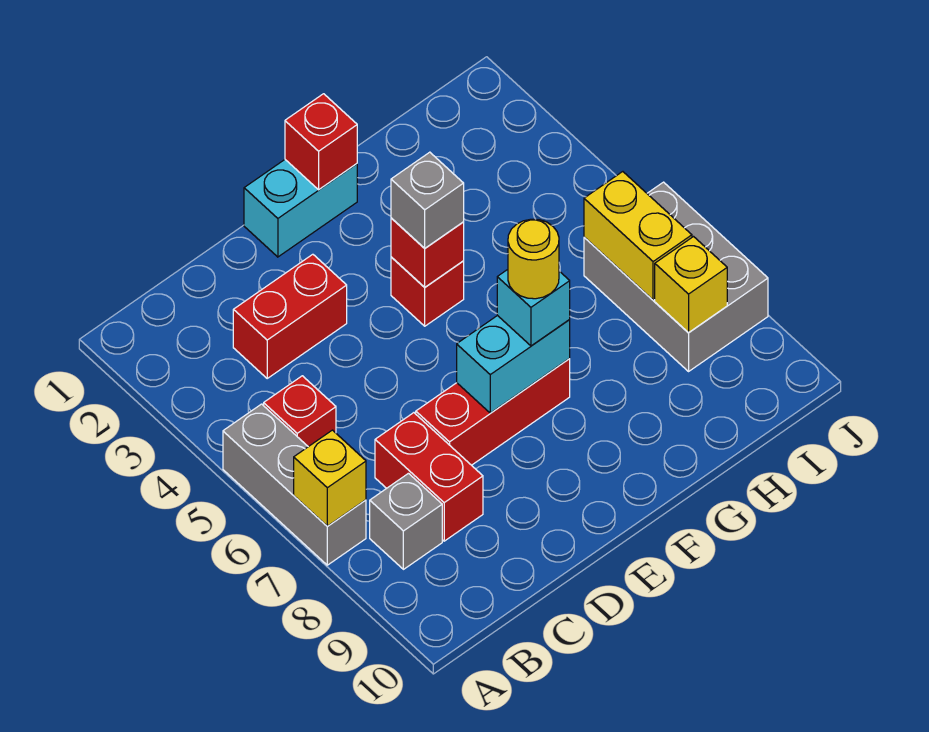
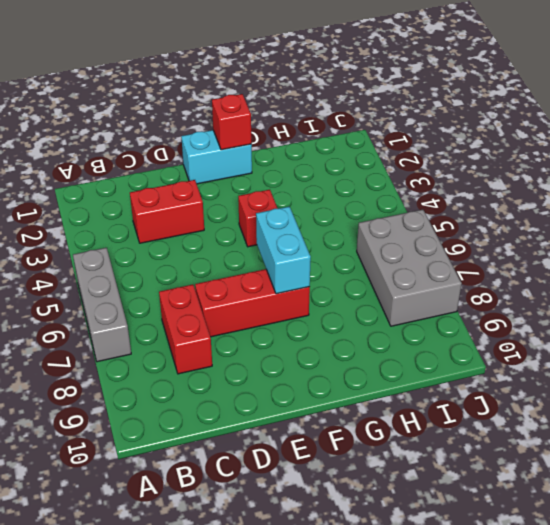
cyan brick F6:F7 level 2 -> cyan brick E7:F7 level 2
none -> red brick B5 level 1
none -> grey brick B8 level 1
none -> yellow brick A7 level 2

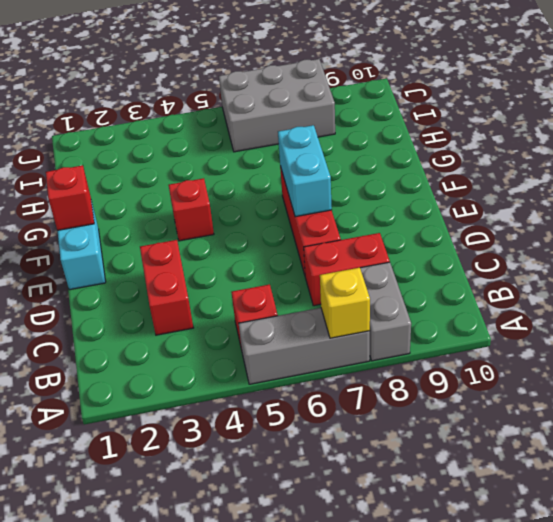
grey brick A8:B8 level 1 -> grey brick B8 level 1
none -> red brick F4 level 2
none -> yellow brick I6:I7 level 2
none -> yellow brick I8 level 2

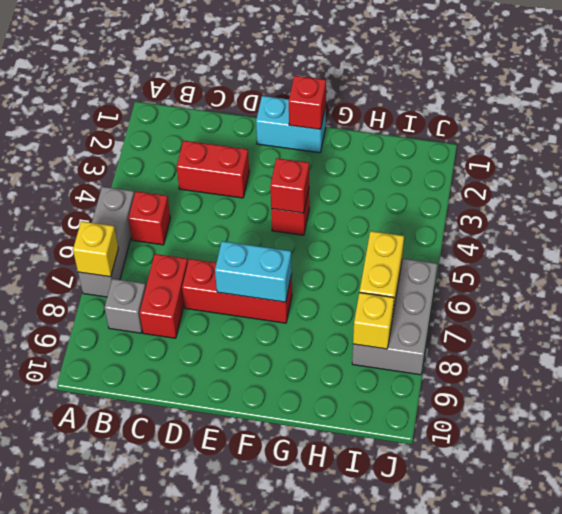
none -> grey brick F4 level 3
none -> cyan brick F7 level 3
none -> yellow round brick F7 level 4

